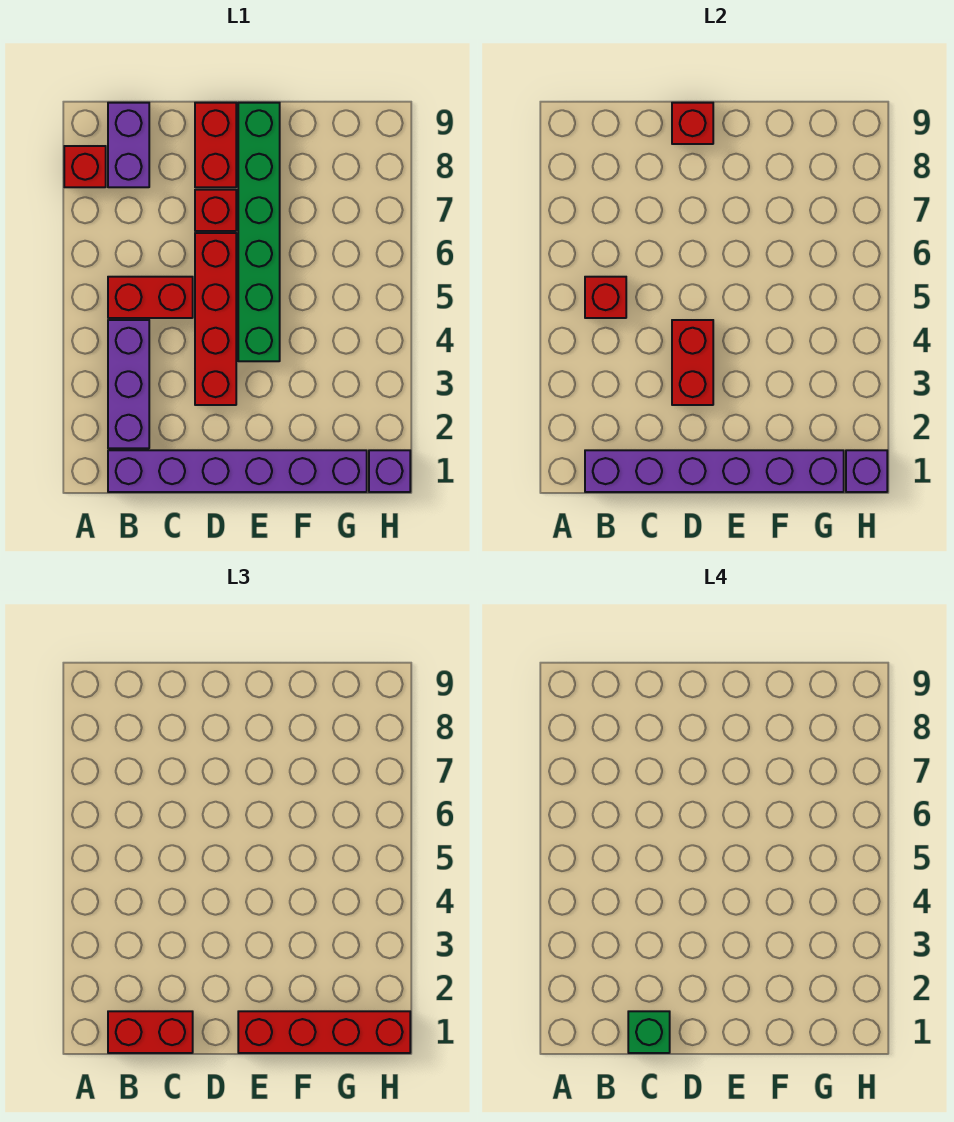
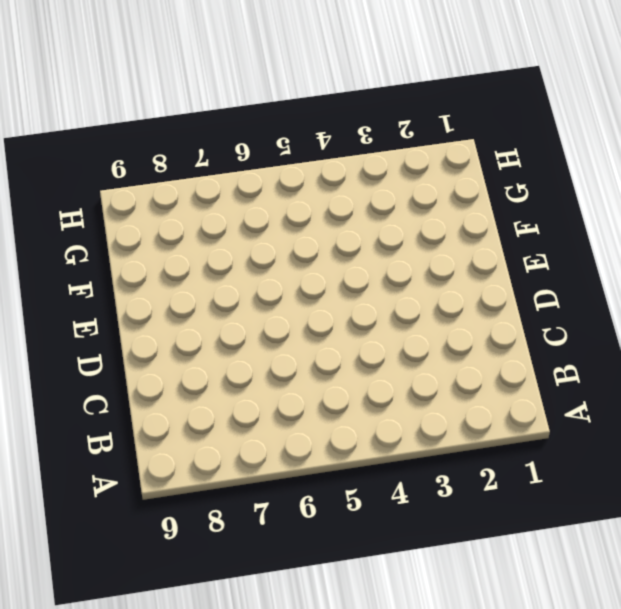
none -> red brick A8 level 1
none -> purple brick B1:G1 level 1
none -> purple brick B2:B4 level 1

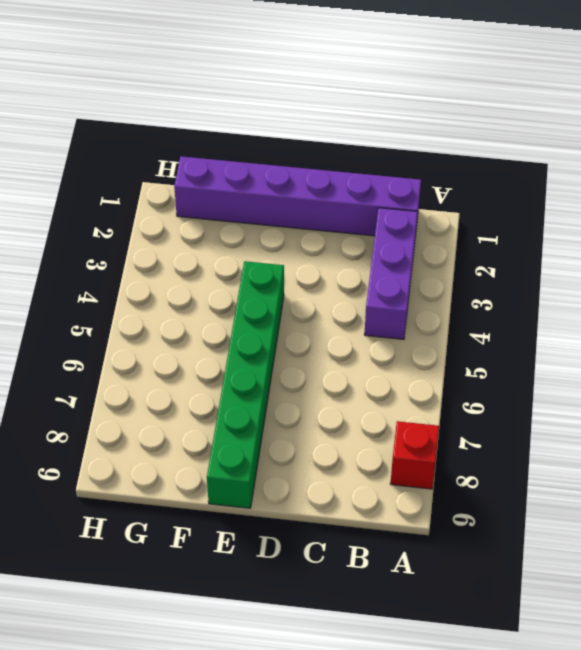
none -> red brick B5:C5 level 1
none -> purple brick B8:B9 level 1
none -> red brick D3:D6 level 1

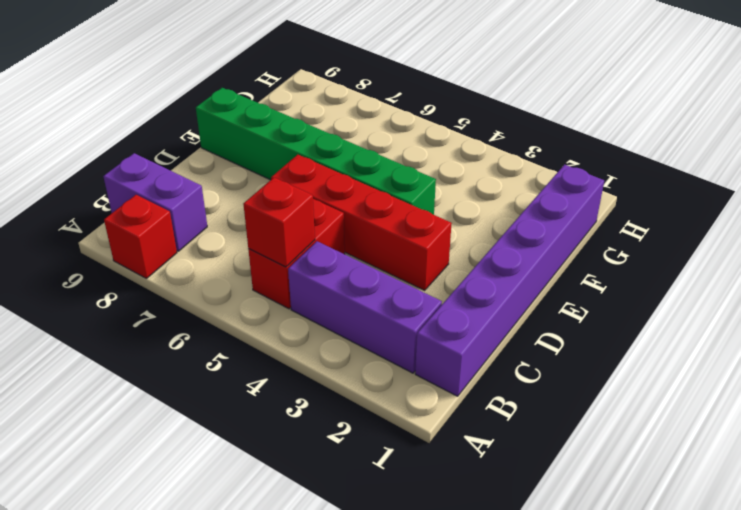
none -> red brick D7 level 1
none -> red brick D8:D9 level 1
none -> purple brick H1 level 1

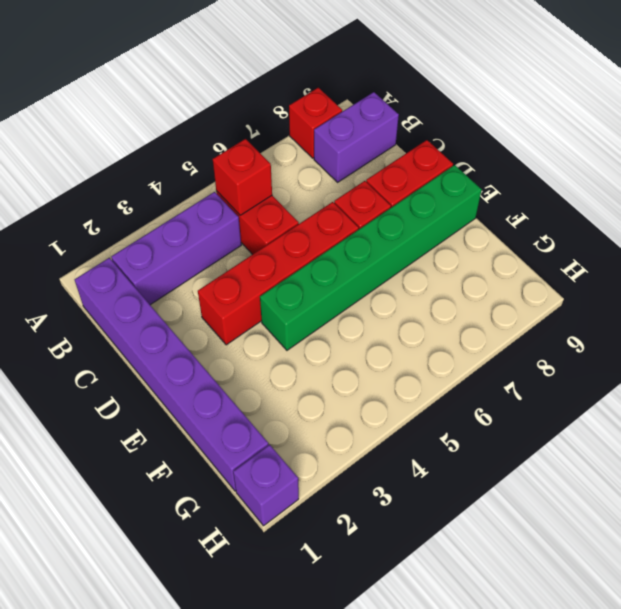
none -> purple brick B1:G1 level 2
none -> red brick D3:D4 level 2
none -> red brick D9 level 2

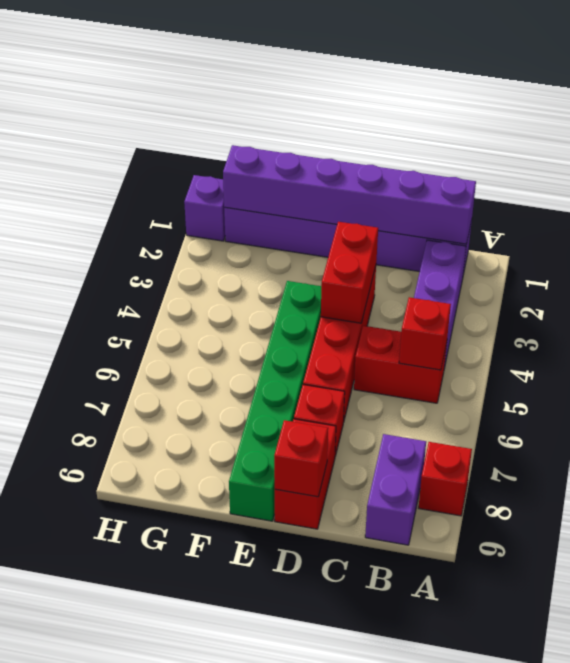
none -> purple brick H1 level 2
none -> red brick B1:C1 level 3
none -> red brick E1:H1 level 3

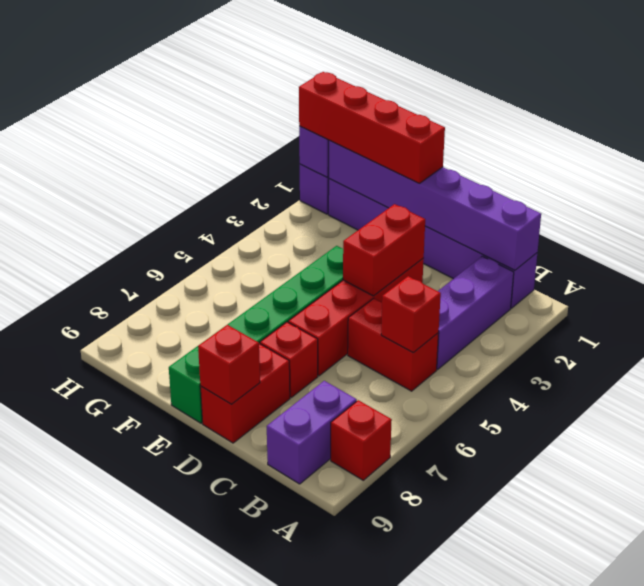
none -> red brick B1:C1 level 3
none -> green brick C1 level 4

